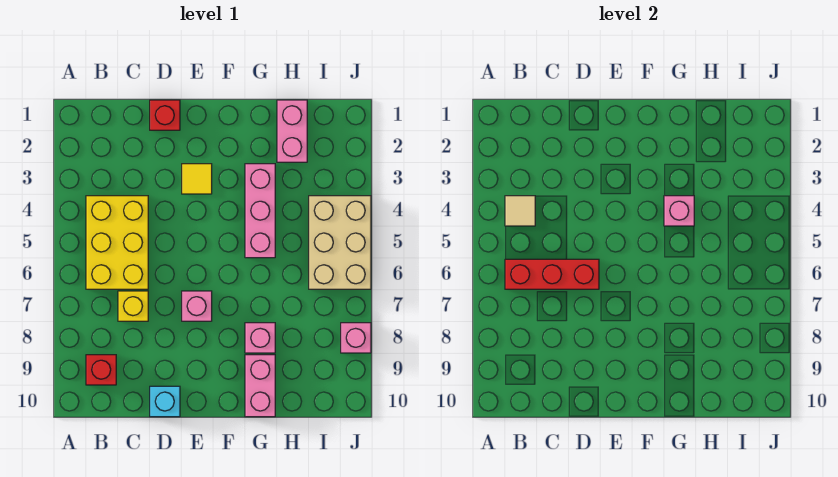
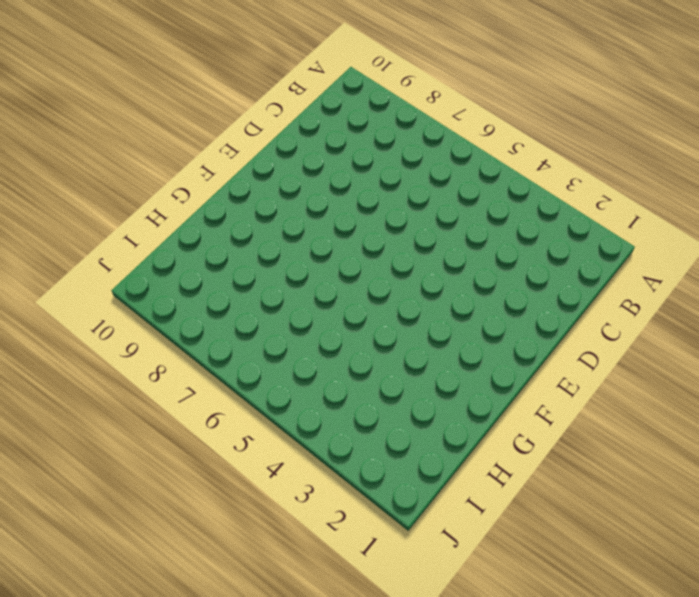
none -> yellow brick B4:C6 level 1
none -> red brick B9 level 1
none -> yellow brick C7 level 1

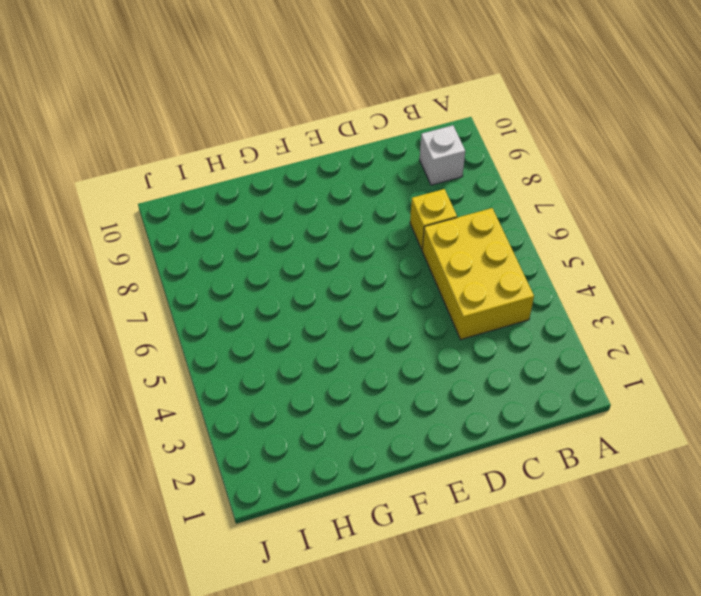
white brick B9 level 1 -> red brick B9 level 1
none -> red brick D1 level 1
none -> cyan brick D10 level 1
none -> yellow tile E3 level 1

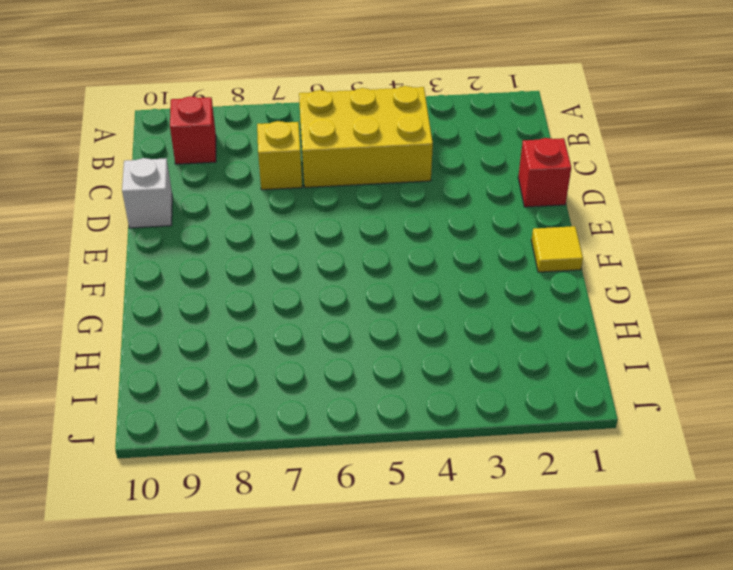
white brick D10 level 1 -> cyan brick D10 level 1
yellow tile F1 level 1 -> yellow tile E3 level 1
none -> pink brick E7 level 1
none -> pink brick G3:G5 level 1
none -> pink brick G8 level 1

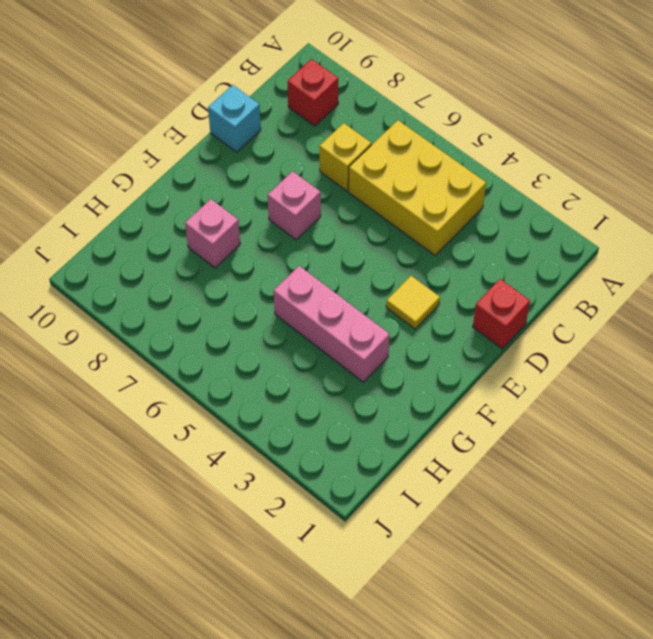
none -> pink brick G9:G10 level 1
none -> pink brick H1:H2 level 1
none -> tan brick I4:J6 level 1

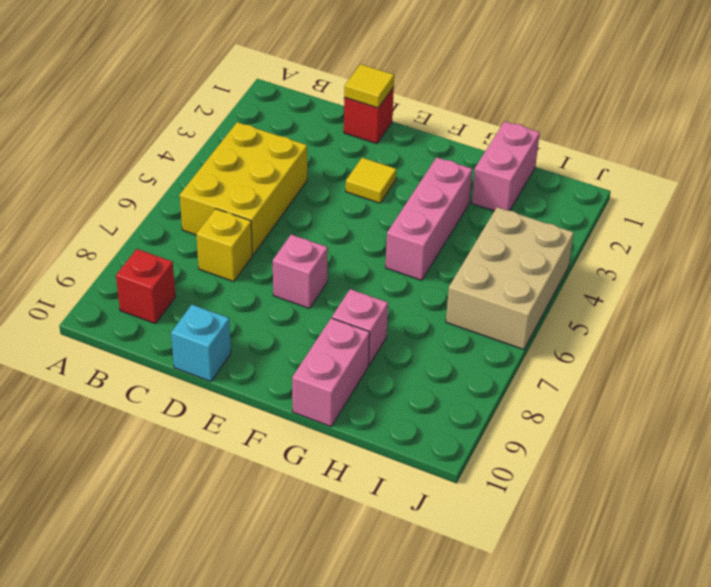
yellow tile D1 level 2 -> none
none -> pink brick J8 level 1
none -> tan tile B4 level 2
none -> red brick B6:D6 level 2

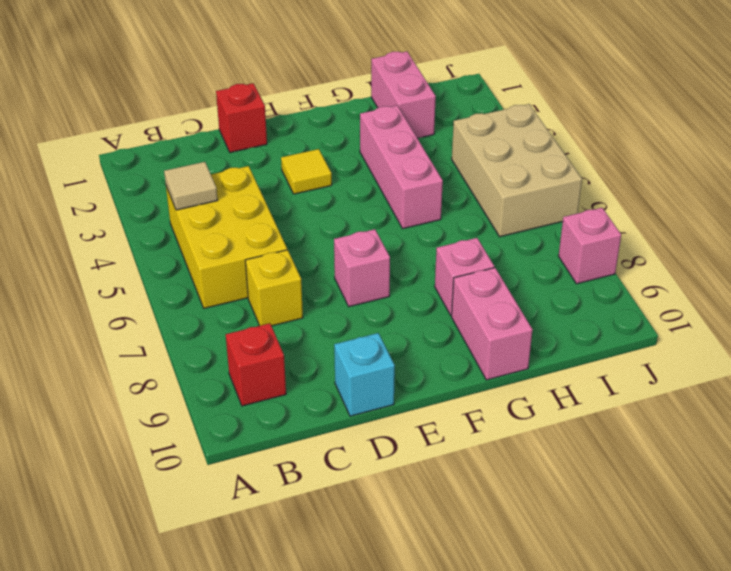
none -> red brick B6:D6 level 2
none -> pink brick G4 level 2

